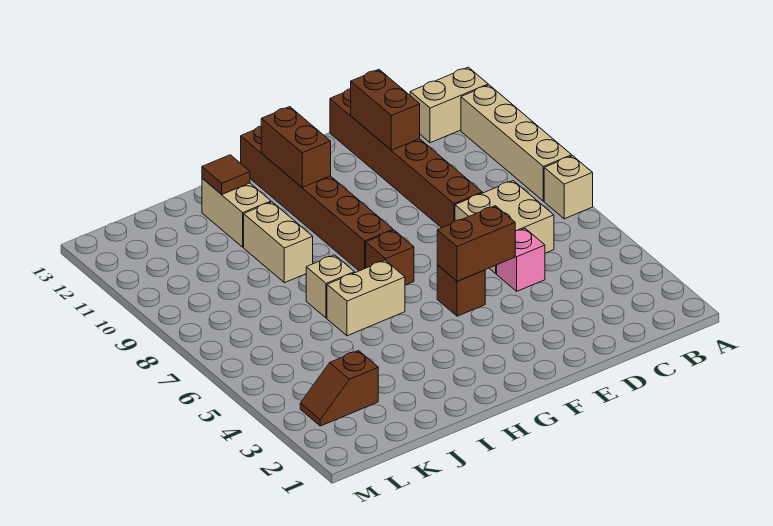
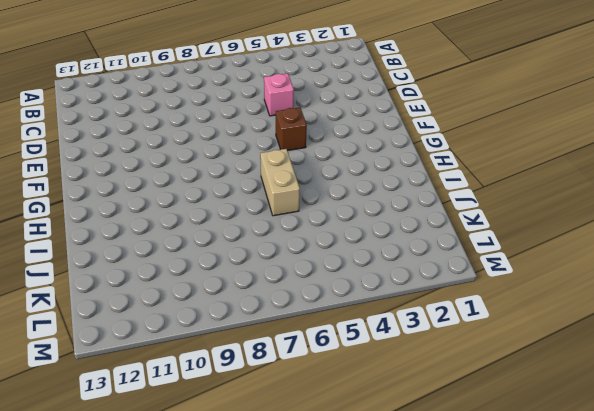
none -> tan brick A7 level 1
none -> tan brick A8:A11 level 1
none -> tan brick A12:B12 level 1

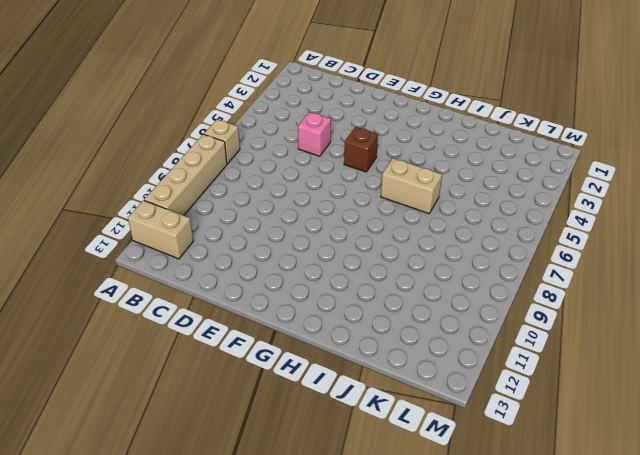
none -> tan brick C6:D7 level 1
none -> brown brick D8:D13 level 1
none -> brown brick G7 level 1

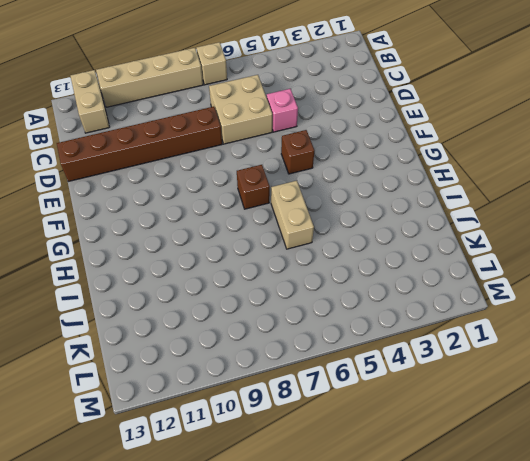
none -> brown brick G8:G13 level 1
none -> tan brick I7 level 1
none -> tan brick I9:I10 level 1

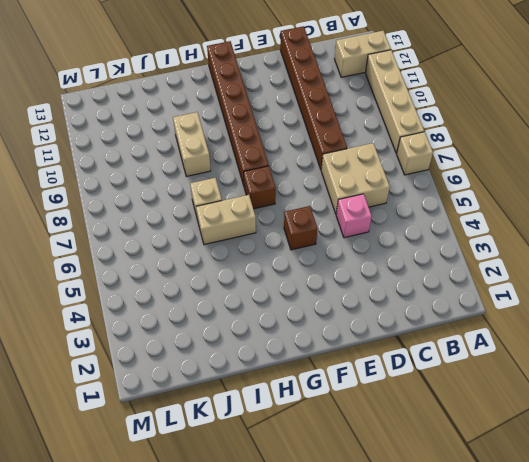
none -> tan brick I11:I12 level 1
none -> brown slope K3:L3 level 1 top K
none -> brown brick D11:D12 level 2

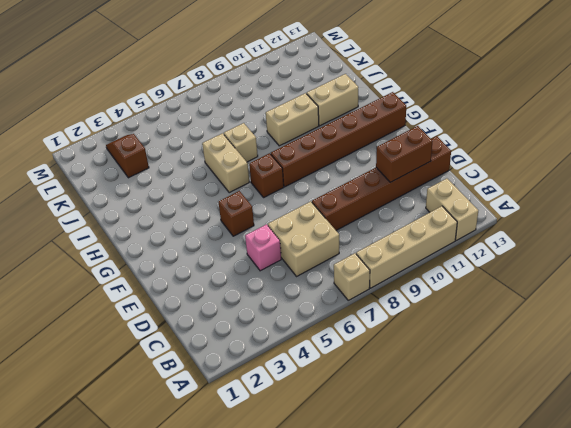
none -> brown brick E5:F5 level 2
none -> brown brick G11:G12 level 2
none -> brown tile I12 level 2

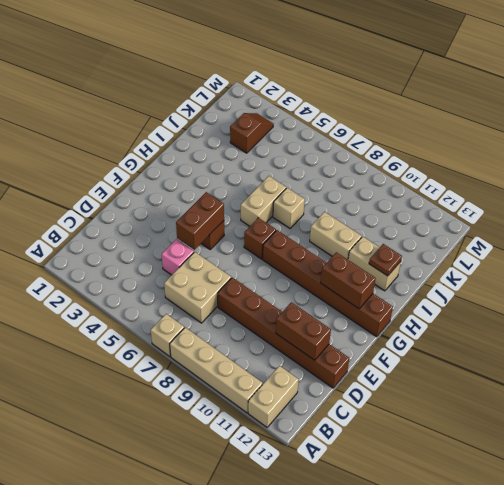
brown plate I12 level 2 -> brown tile I12 level 2

